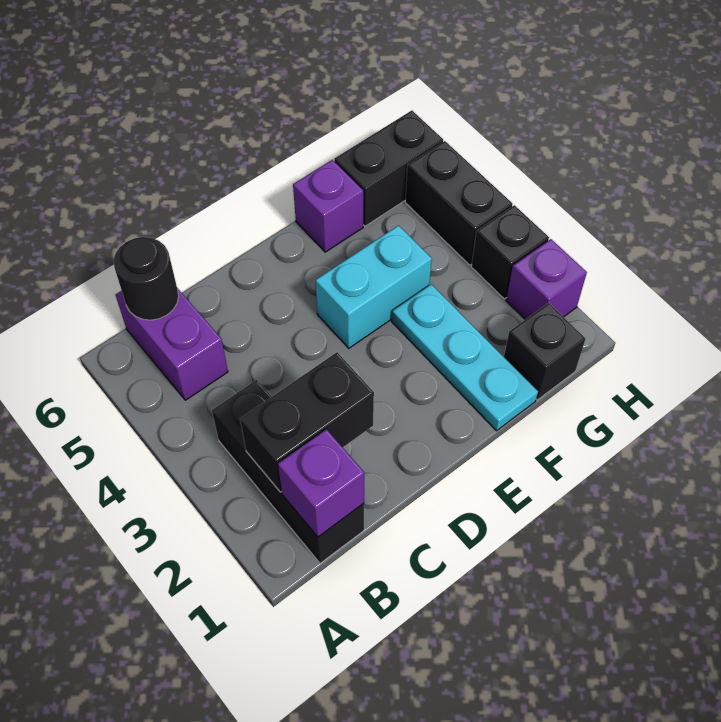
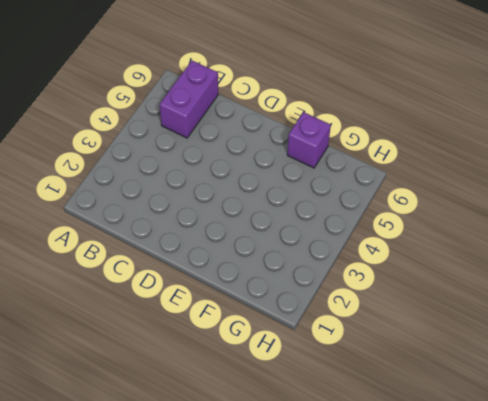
none -> black brick B1:B3 level 1
none -> cyan brick E4:F4 level 1
none -> cyan plate F1:F3 level 1

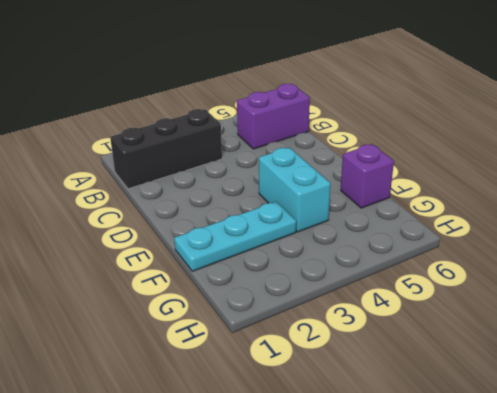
none -> black brick G1 level 1
none -> black brick G6:H6 level 1
none -> purple brick H2 level 1

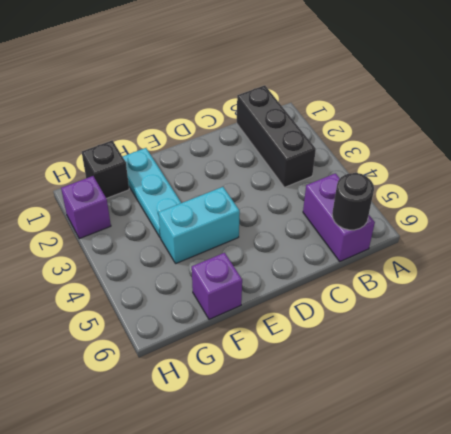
none -> black brick G6:H6 level 1
none -> black brick H3 level 1
none -> black brick H4:H5 level 1

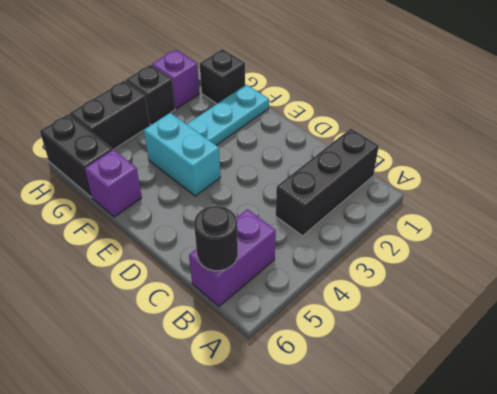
none -> purple brick B1 level 2
none -> black brick B2:C2 level 2

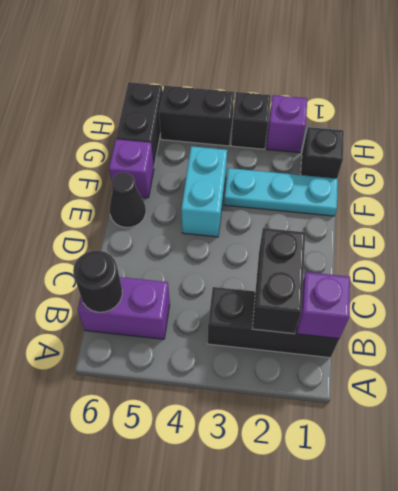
black cone E6 level 1 -> none

